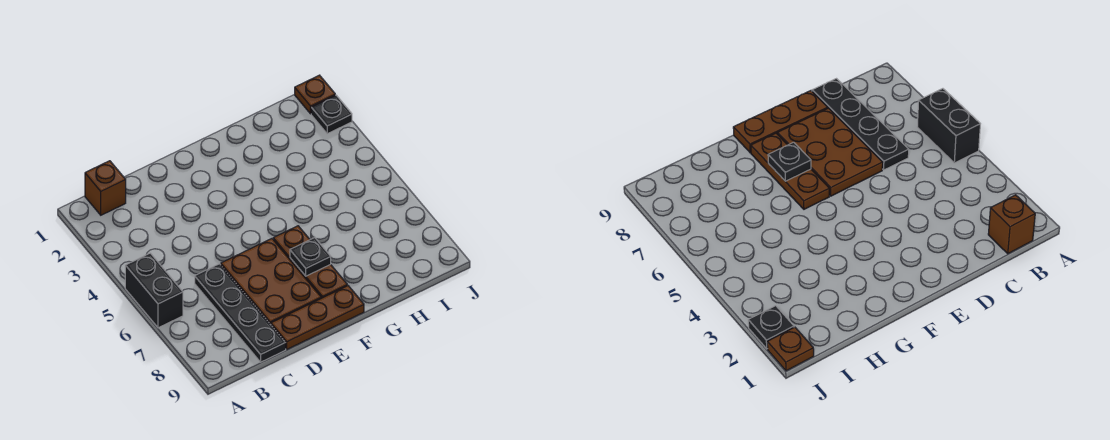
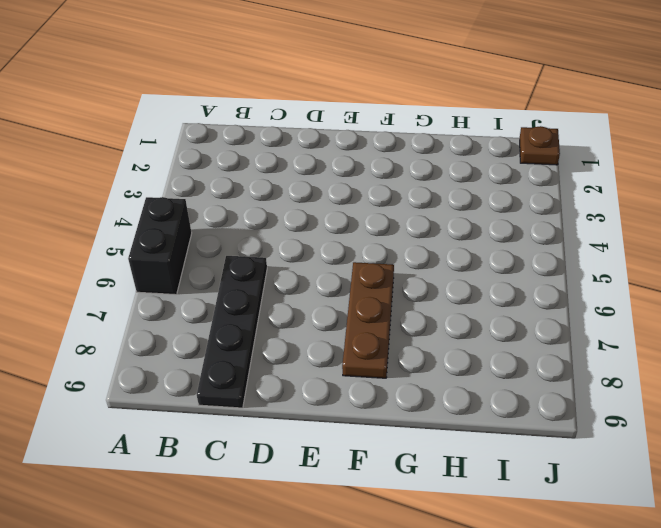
none -> brown brick B1 level 1
none -> brown plate D6:E8 level 1

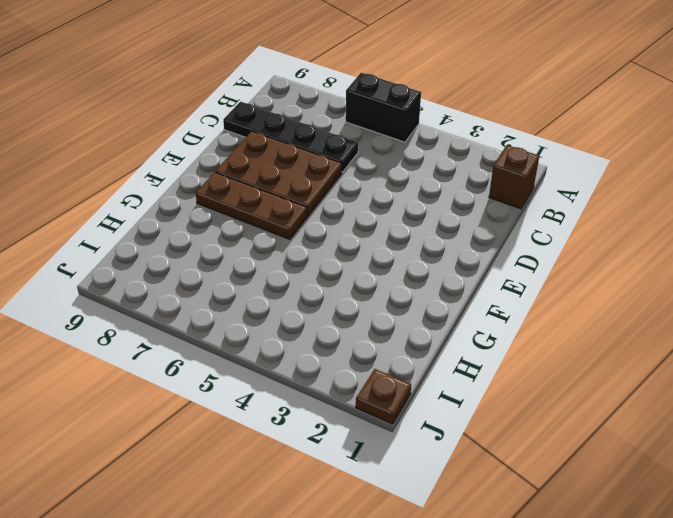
none -> brown plate D9:F9 level 1
none -> black plate J2 level 1

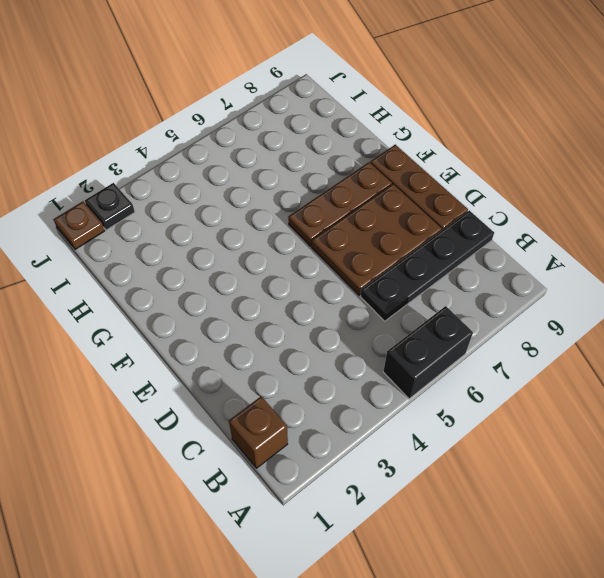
none -> black plate F7 level 2

